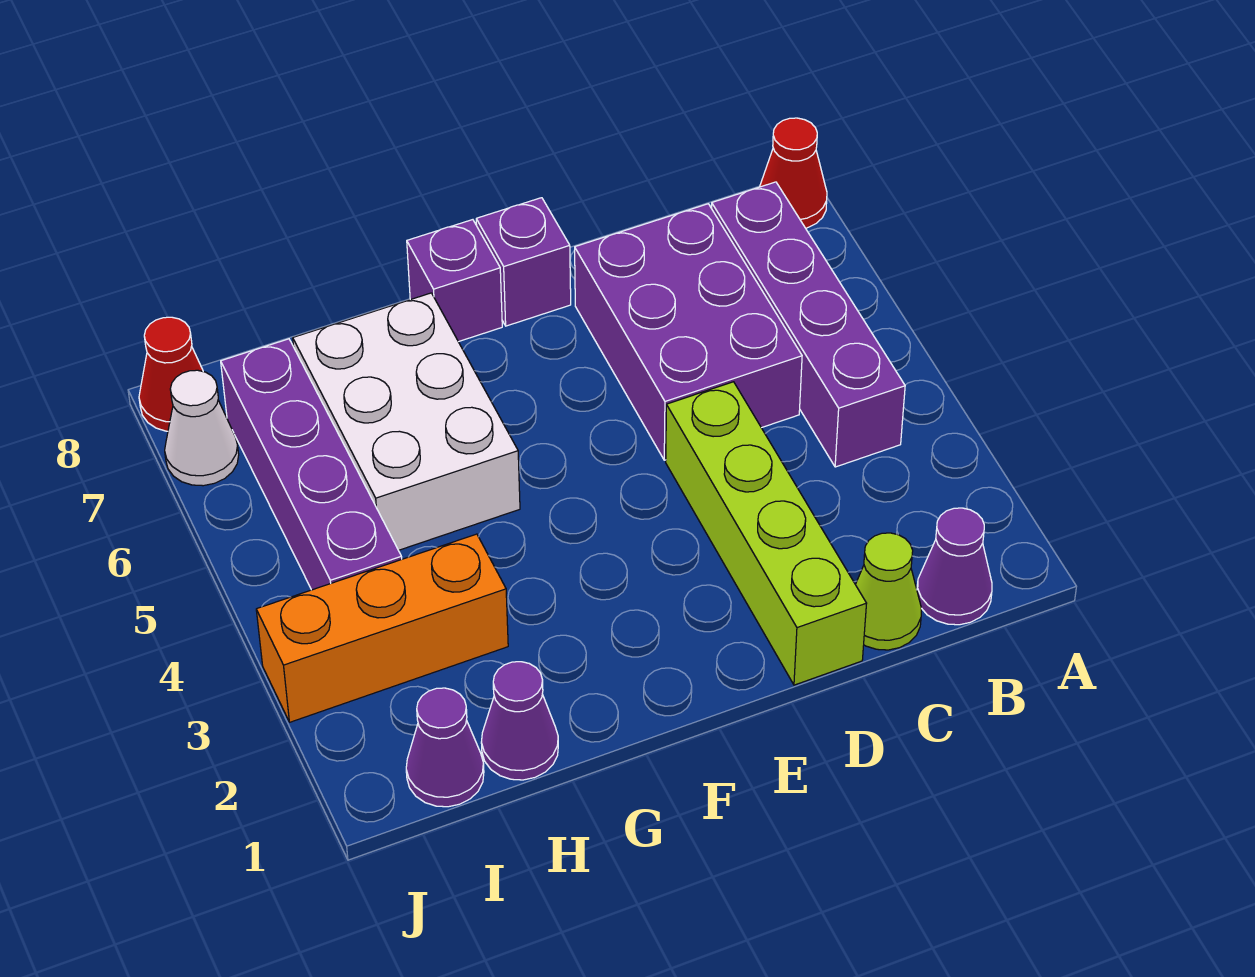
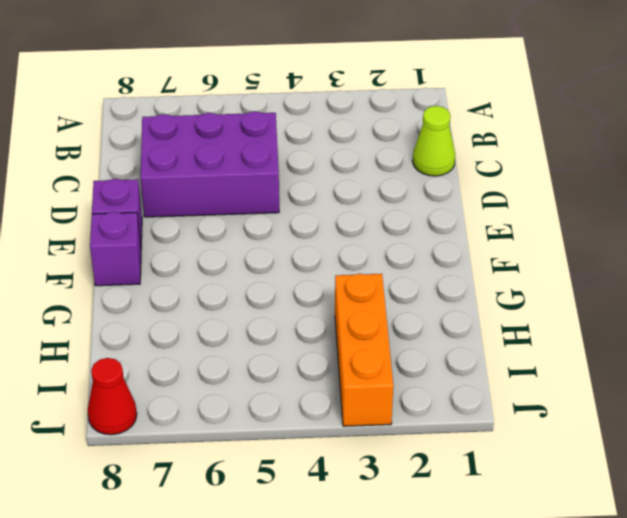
none -> red cone A8 level 1
none -> purple cone B1 level 1
none -> purple brick B4:B7 level 1

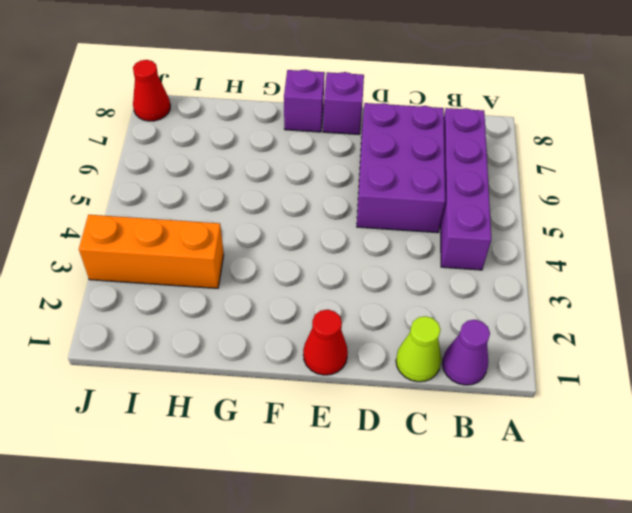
red cone E1 level 1 -> red cone A8 level 1
none -> lime brick D1:D4 level 1
none -> white brick G5:H7 level 1
none -> purple cone H1 level 1

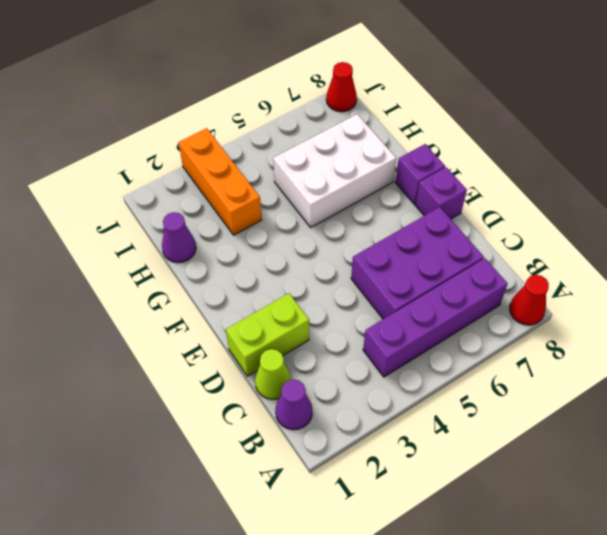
lime brick D1:D2 level 1 -> lime brick D1:D4 level 1
none -> purple cone I1 level 1
none -> purple brick I4:I7 level 1
none -> white cone J7 level 1

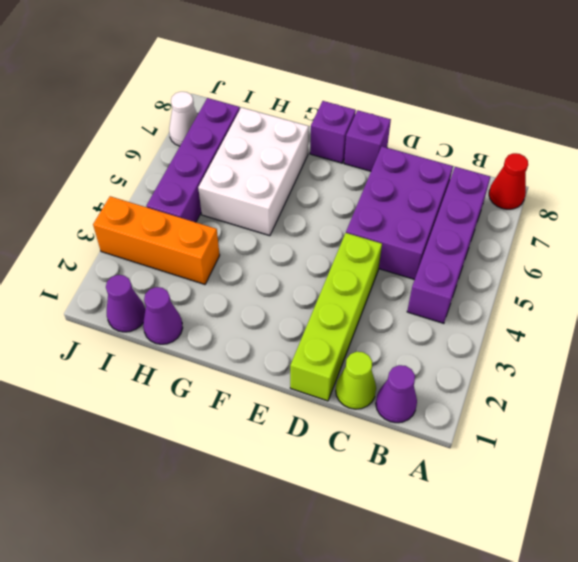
none -> red cone J8 level 1

